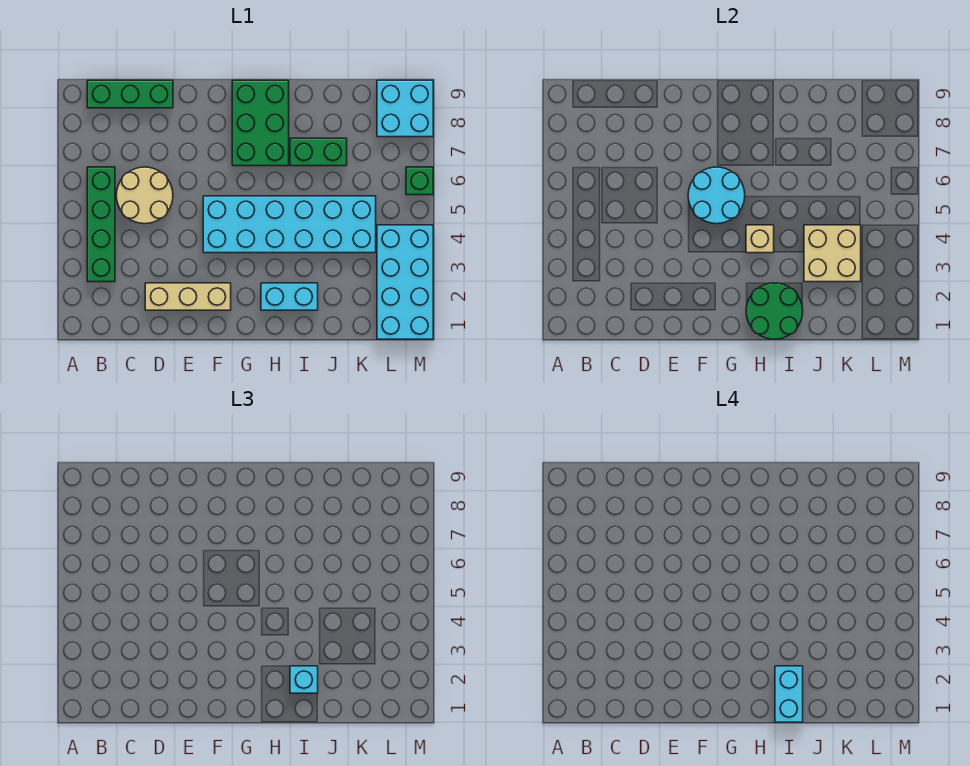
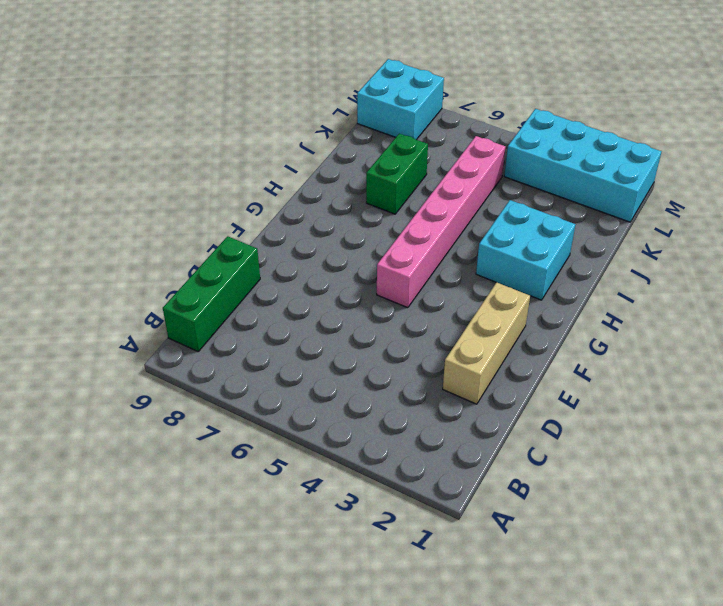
pink brick F5:K5 level 1 -> cyan brick F4:K5 level 1
cyan brick H2:I3 level 1 -> cyan brick H2:I2 level 1
none -> green brick B3:B6 level 1
none -> tan round brick C5:D6 level 1
none -> green brick G7:H9 level 1

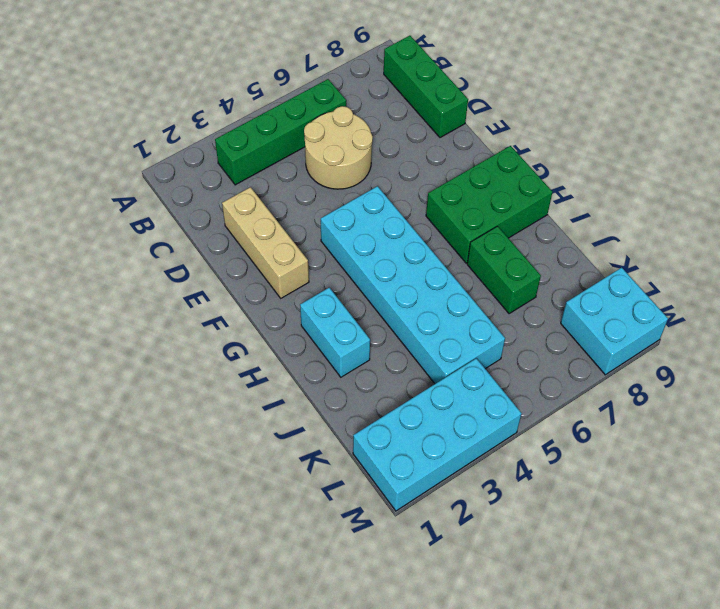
none -> green brick M6 level 1
none -> cyan round brick F5:G6 level 2
none -> green round brick H1:I2 level 2

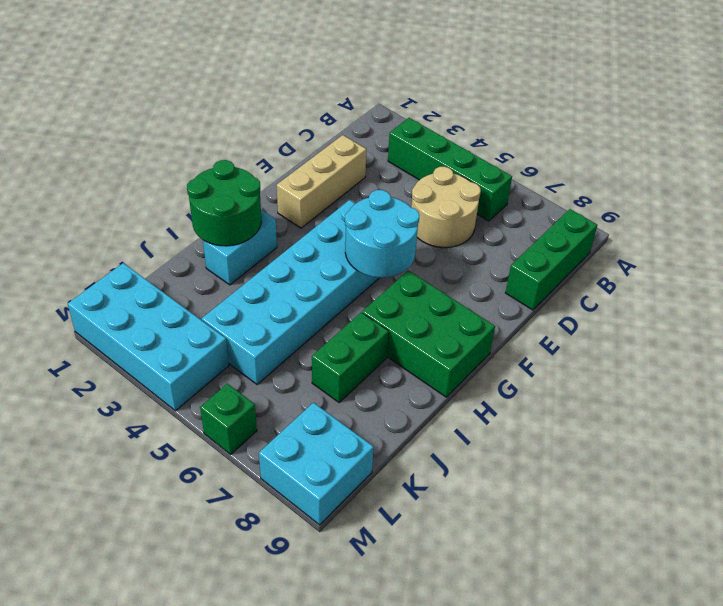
none -> tan brick H4 level 2
none -> tan brick J3:K4 level 2
none -> cyan brick I2 level 3

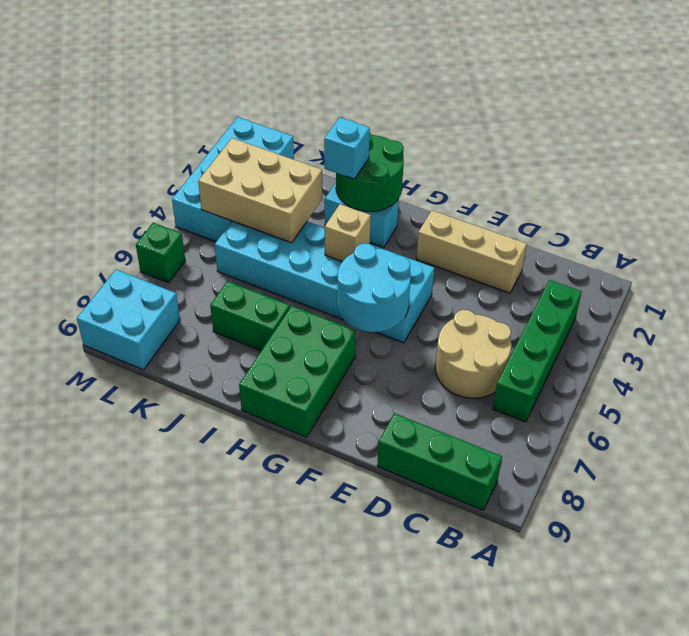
tan brick J3:L4 level 2 -> tan brick J3:K4 level 2
none -> cyan brick I1:I2 level 4

